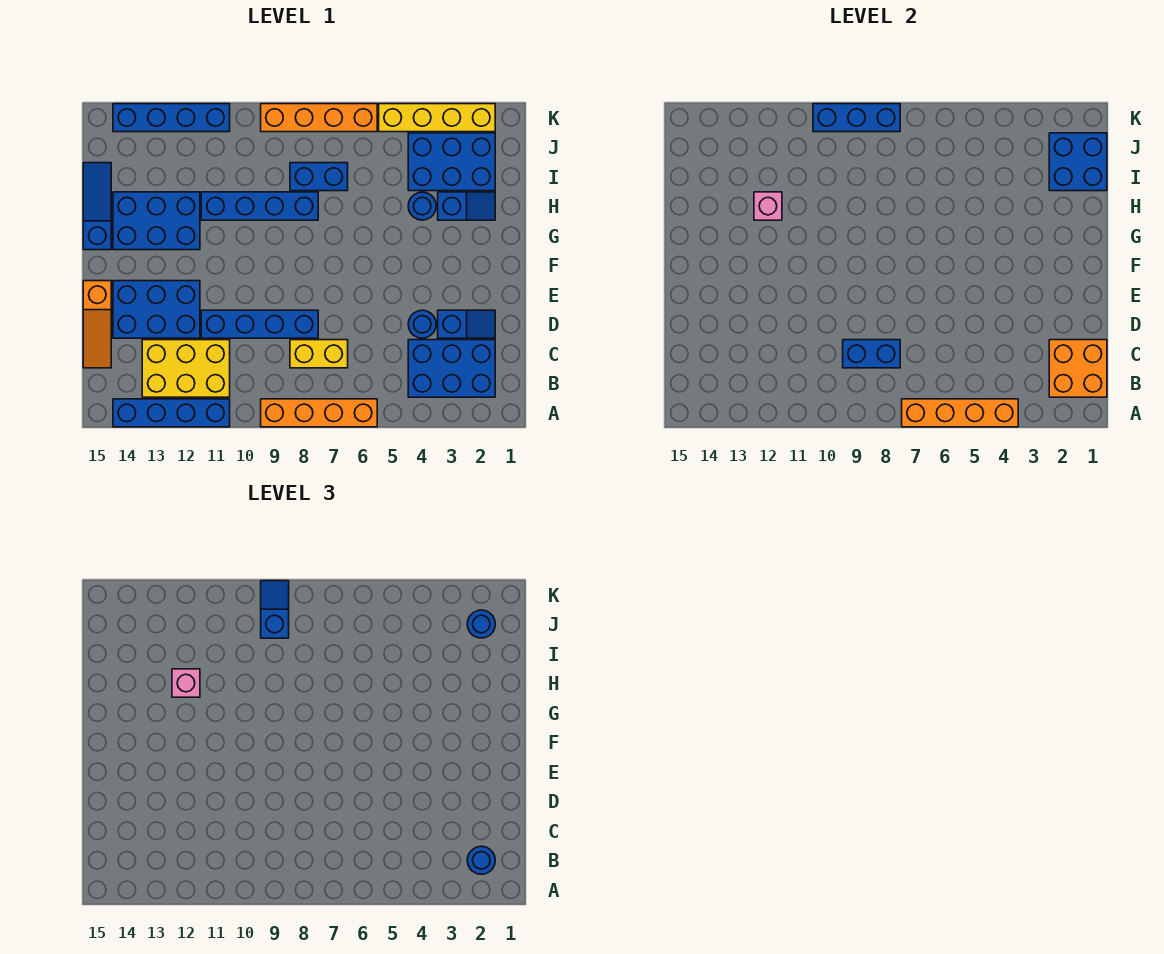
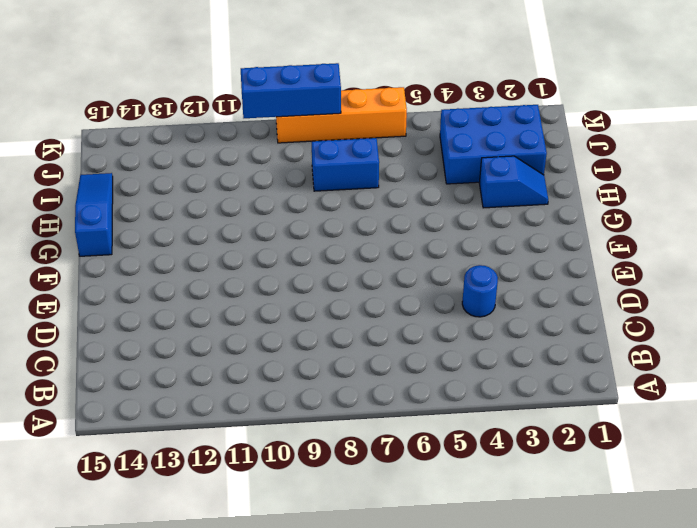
none -> orange brick A6:A9 level 1
none -> blue brick A11:A14 level 1
none -> blue brick B2:C4 level 1
none -> yellow brick B11:C13 level 1

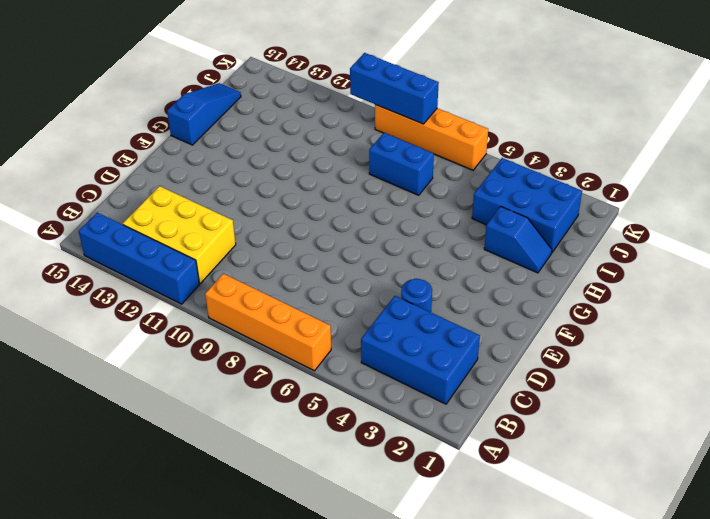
none -> yellow brick C7:C8 level 1
none -> orange slope C15:E15 level 1 top E
none -> blue slope D2:D3 level 1 top 3
none -> blue brick D8:D11 level 1

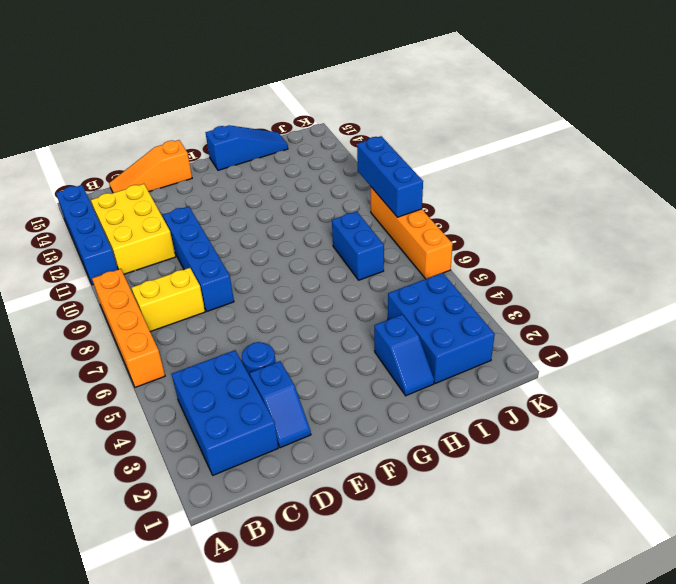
yellow brick B8:C8 level 1 -> yellow brick C7:C8 level 1
none -> blue brick D12:E14 level 1
none -> blue brick G12:H14 level 1
none -> blue round brick H4 level 1
none -> blue brick H8:H11 level 1

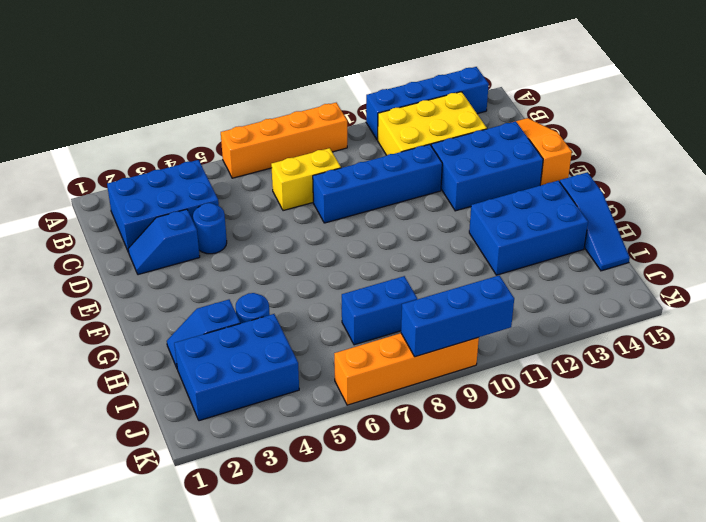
none -> blue brick H8:H11 level 1
none -> yellow brick K2:K5 level 1
none -> blue brick K11:K14 level 1
none -> orange brick A4:A7 level 2

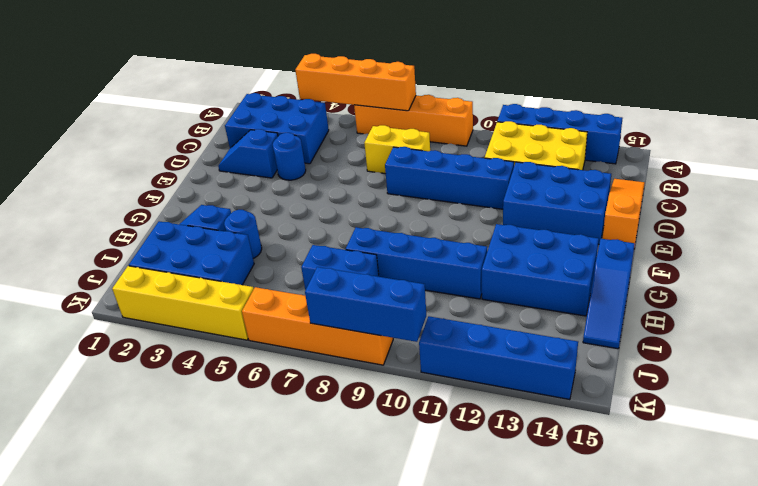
none -> orange brick B1:C2 level 2
none -> blue brick C8:C9 level 2
none -> pink brick H12 level 2
none -> blue brick I1:J2 level 2

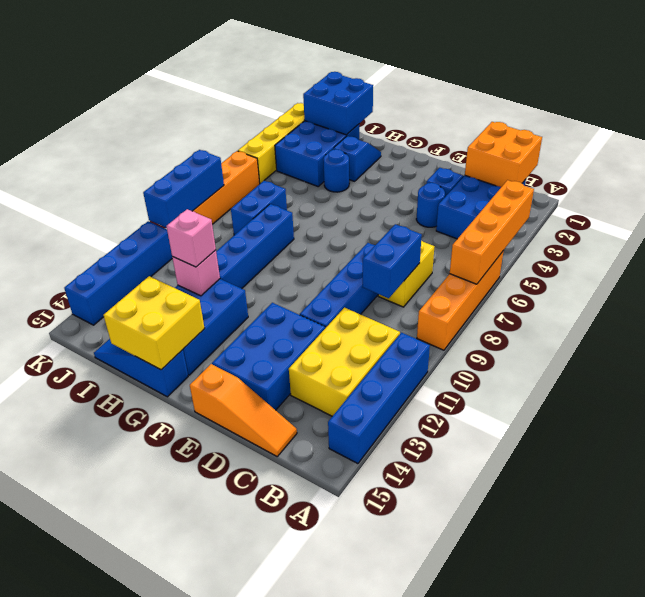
yellow brick G14:H15 level 2 -> none
none -> blue round brick B2 level 3
none -> blue round brick J2 level 3
none -> blue slope J9:K9 level 3 top J

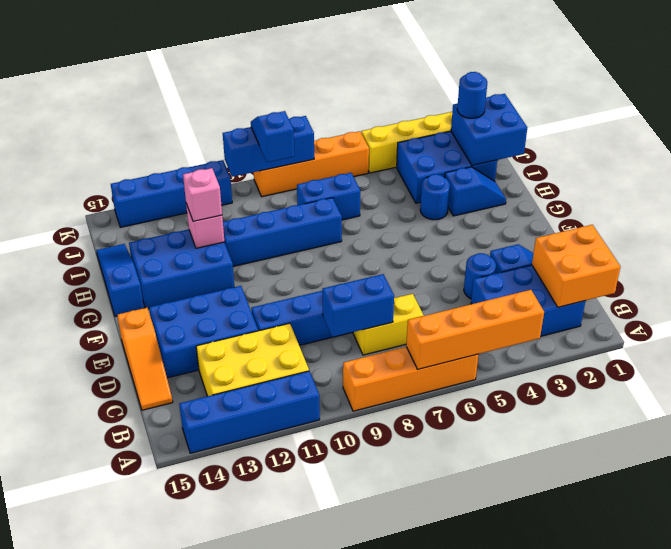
none -> blue round brick B2 level 3

